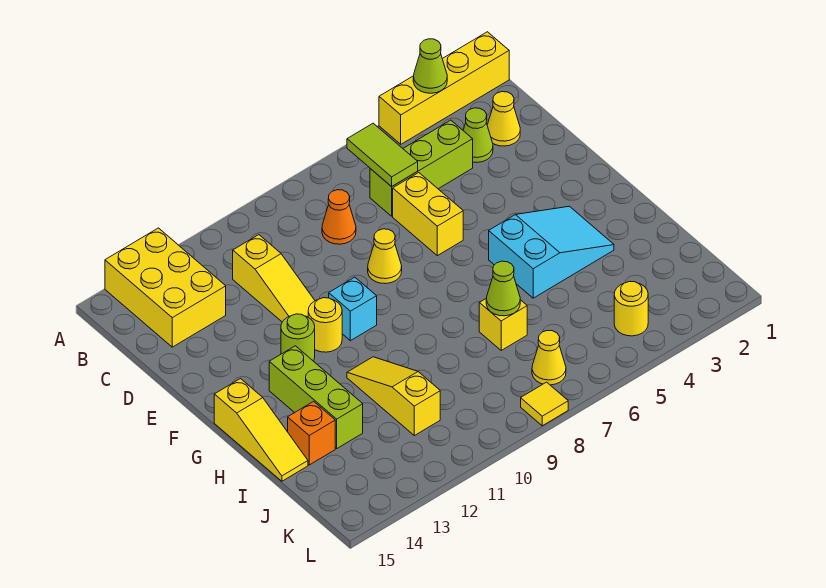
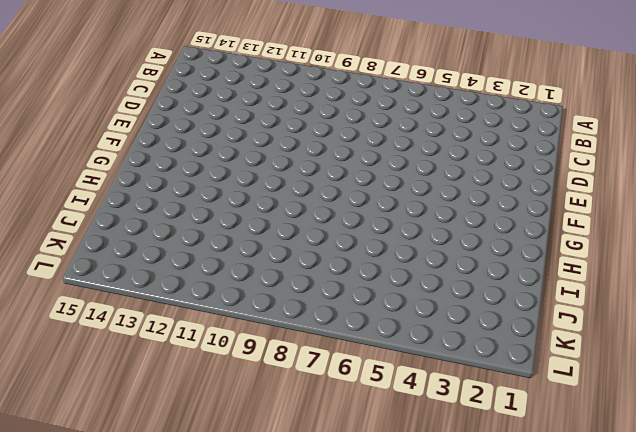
none -> yellow brick A1:A4 level 1
none -> yellow brick A13:C14 level 1
none -> yellow cone C2 level 1

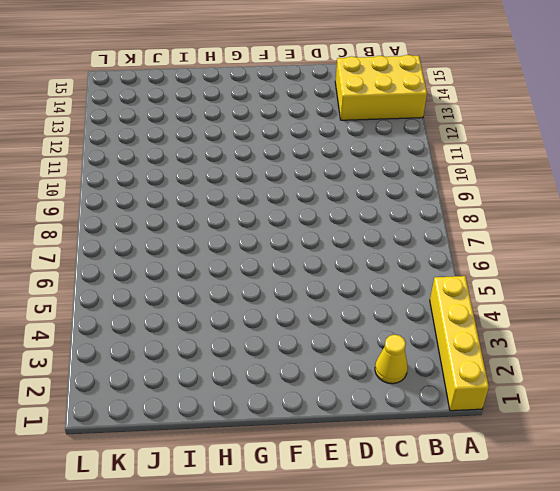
none -> lime cone C3 level 1
none -> lime brick C4:C6 level 1
none -> orange cone C8 level 1

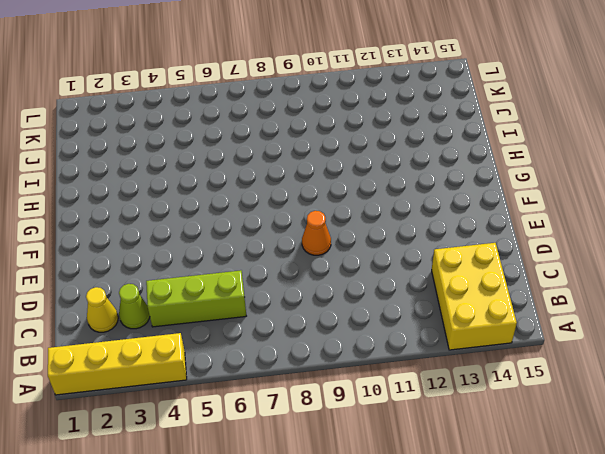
orange cone E9 level 1 -> orange cone C8 level 1
none -> yellow slope C11:E11 level 1 top C
none -> yellow brick D6:E6 level 1
none -> yellow cone E8 level 1

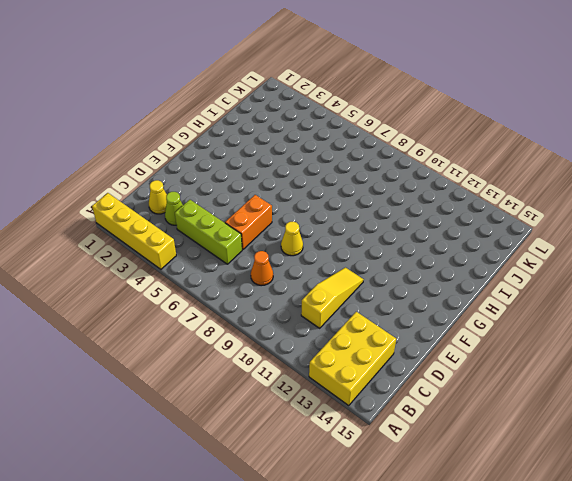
orange brick D6:E6 level 1 -> yellow brick D6:E6 level 1
none -> cyan brick F10 level 1
none -> yellow round brick F11 level 1
none -> lime round brick F12 level 1

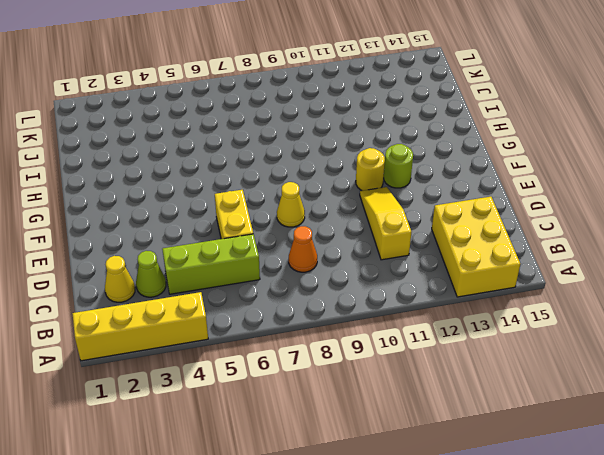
none -> cyan brick F10 level 1
none -> cyan slope G3:H5 level 1 top 5
none -> lime brick G13:I13 level 1

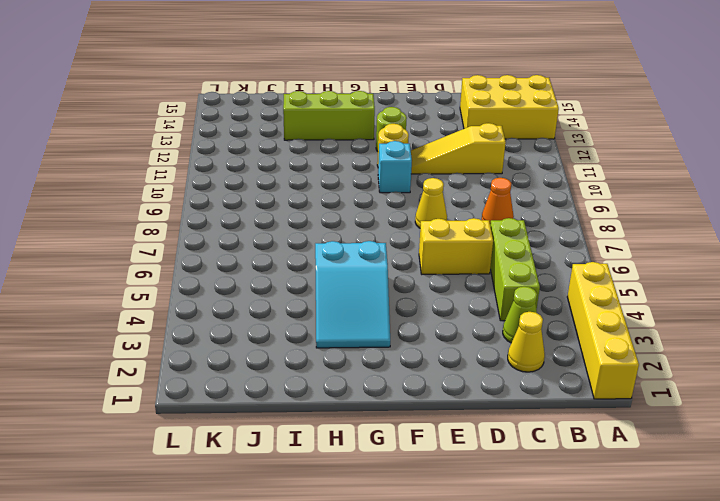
none -> yellow slope G15:I15 level 1 top G
none -> yellow slope H11:J11 level 1 top J
none -> yellow brick I7 level 1

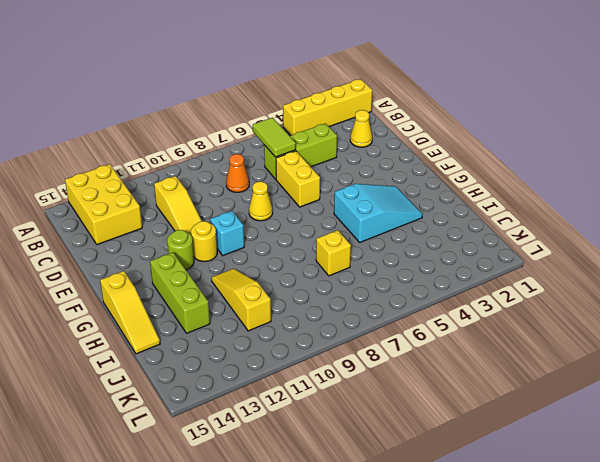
none -> lime cone C3 level 1
none -> orange brick I14 level 1
none -> yellow round brick K4 level 1

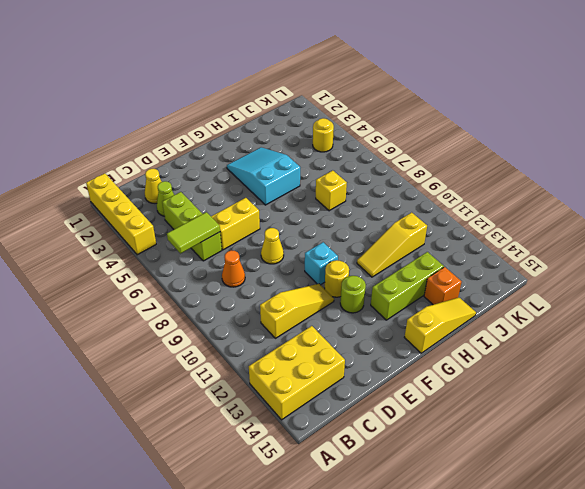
none -> yellow cone K7 level 1
none -> yellow tile L8 level 1
none -> lime cone A3 level 2

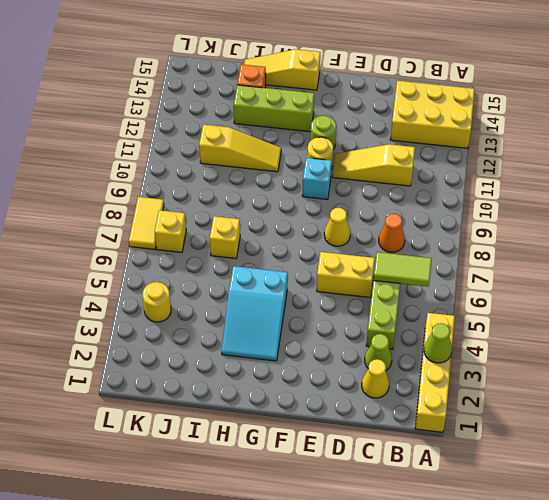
yellow brick K7 level 1 -> yellow cone K7 level 1
yellow tile L7:L8 level 1 -> yellow tile L8 level 1
none -> lime cone I7 level 2

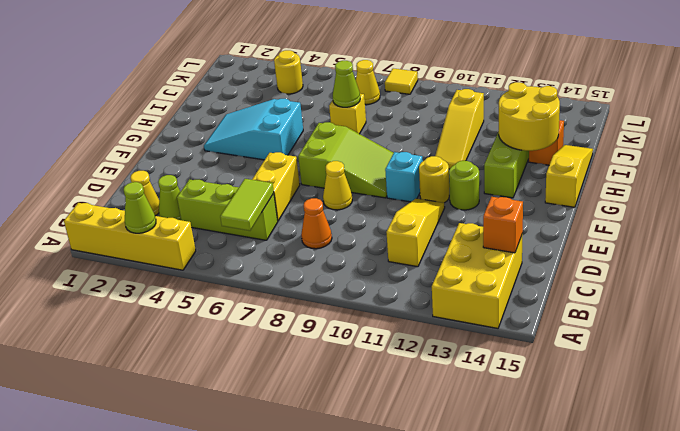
orange brick C14 level 2 -> none
lime slope F7:G9 level 1 top 7 -> none
yellow round brick H13:I14 level 2 -> none

